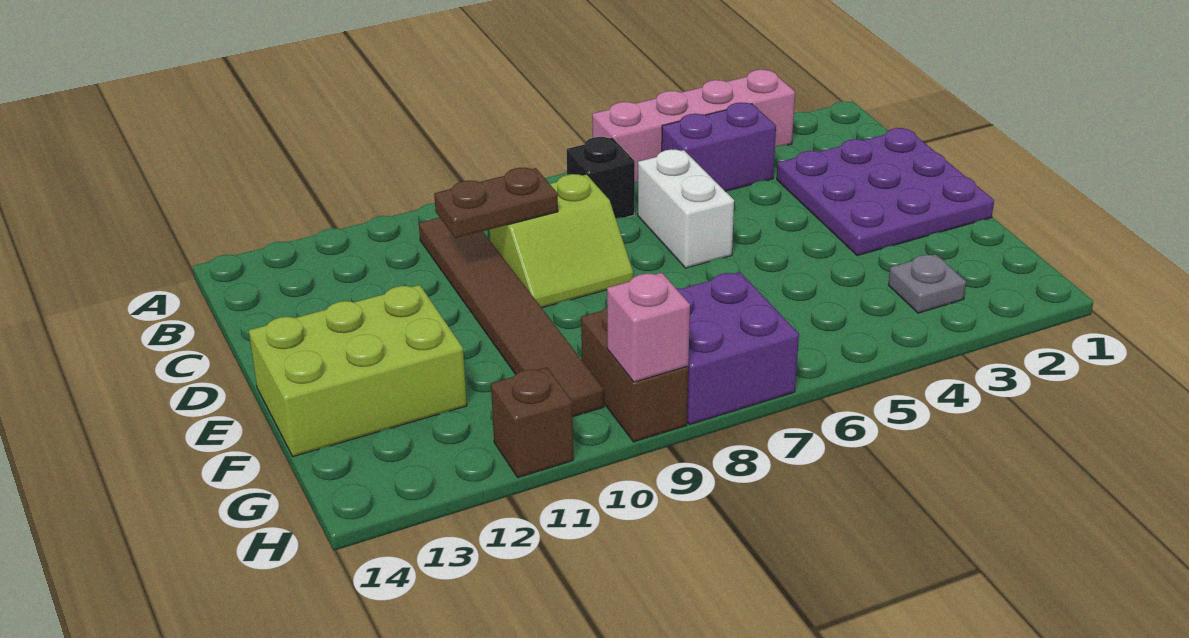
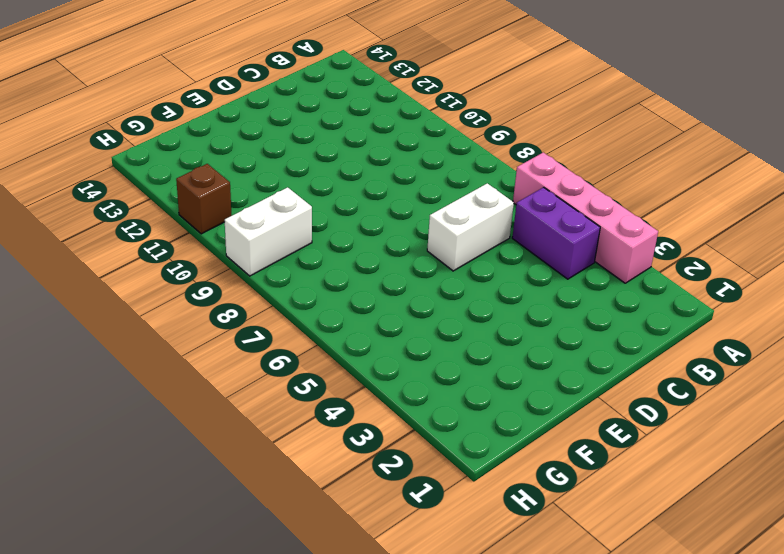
white brick G9:H9 level 1 -> brown brick G9:H9 level 1
none -> black brick B7 level 1
none -> brown tile B10:G10 level 1
none -> purple plate C1:E3 level 1

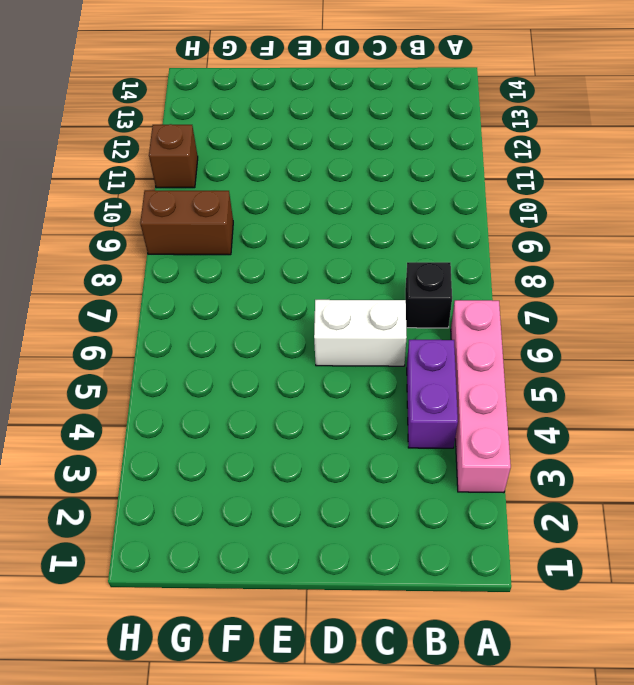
none -> brown tile B10:G10 level 1
none -> purple plate C1:E3 level 1
none -> lime slope C8:D9 level 1 top C

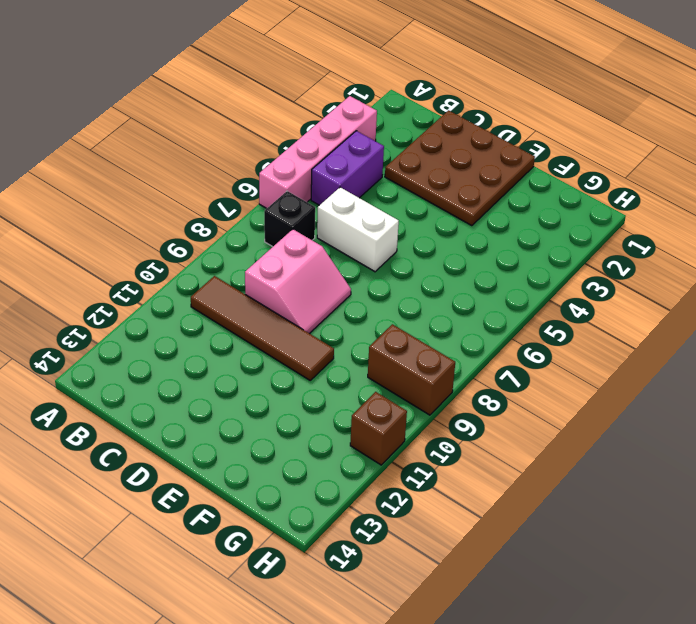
brown tile B10:E10 level 1 -> brown tile B10:G10 level 1
brown plate C1:E3 level 1 -> purple plate C1:E3 level 1
pink slope C8:D9 level 1 top C -> lime slope C8:D9 level 1 top C
none -> lime brick E12:F14 level 1
none -> grey plate G3 level 1
none -> purple brick G7:H8 level 1

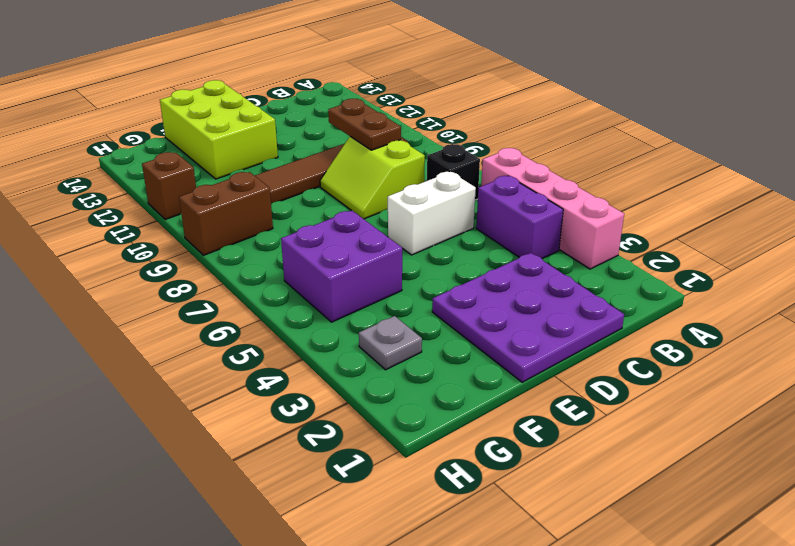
purple brick F5:G6 level 1 -> purple brick G7:H8 level 1
none -> pink brick H9 level 2

